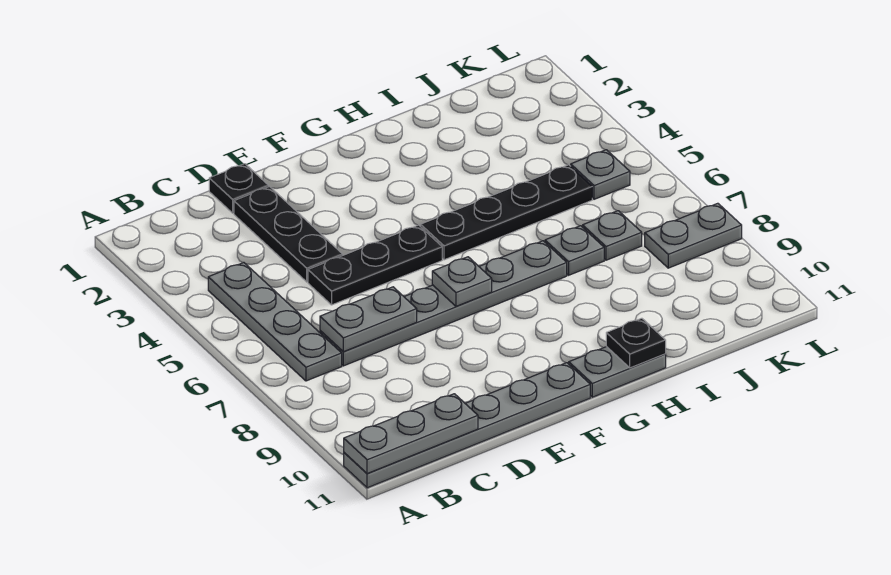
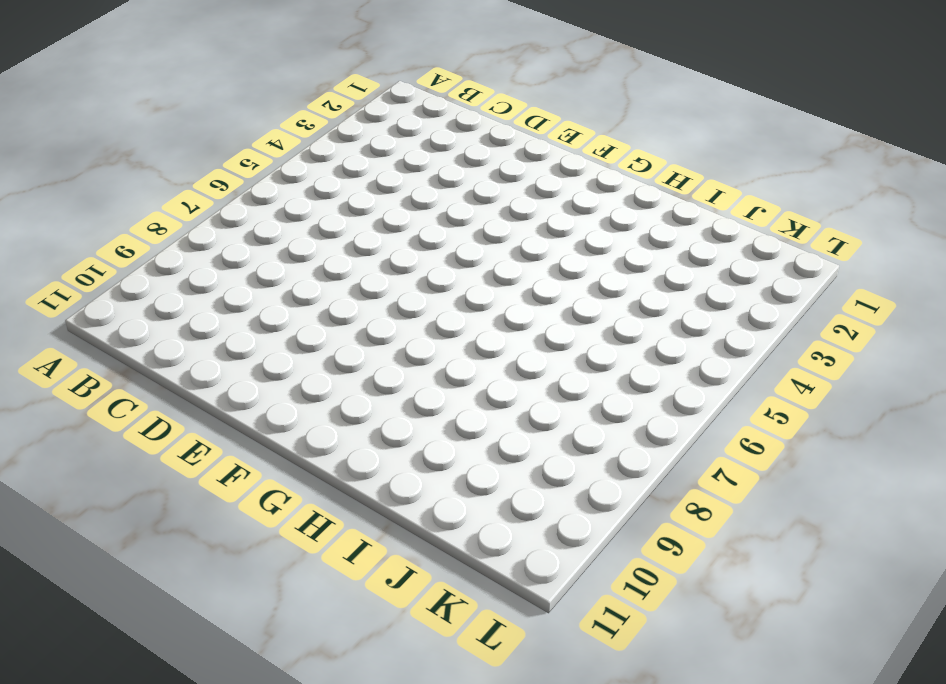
none -> grey plate A11:F11 level 1
none -> grey plate B4:B7 level 1
none -> grey plate C7:H7 level 1

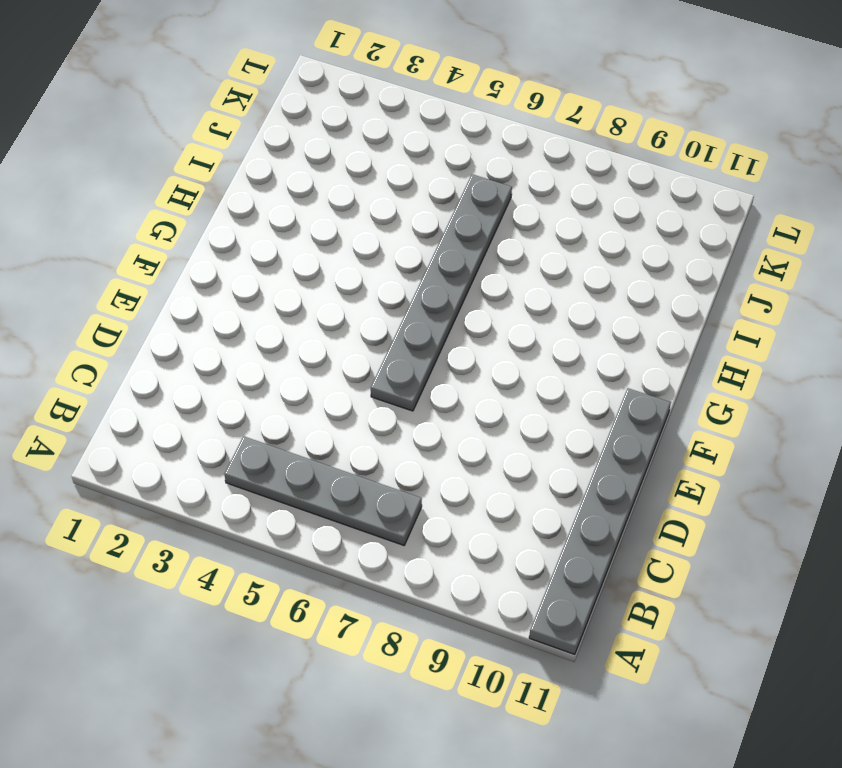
grey plate E6:J6 level 1 -> grey plate C7:H7 level 1
none -> black plate D1 level 1
none -> black plate D2:D4 level 1
none -> black plate D5:F5 level 1

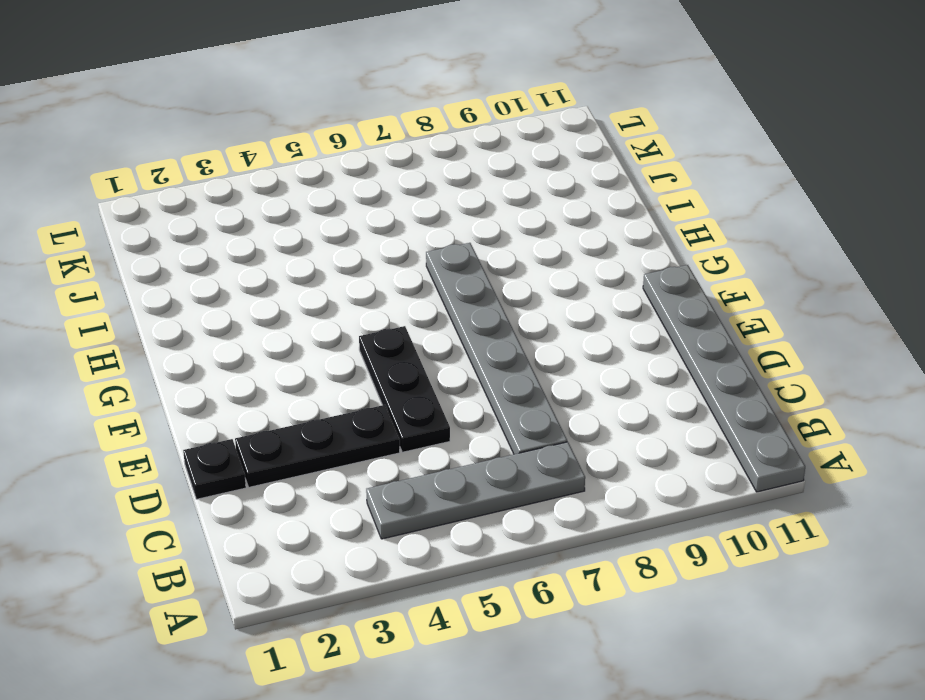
none -> black plate G5:J5 level 1
none -> grey plate G11:H11 level 1
none -> grey plate I7 level 1

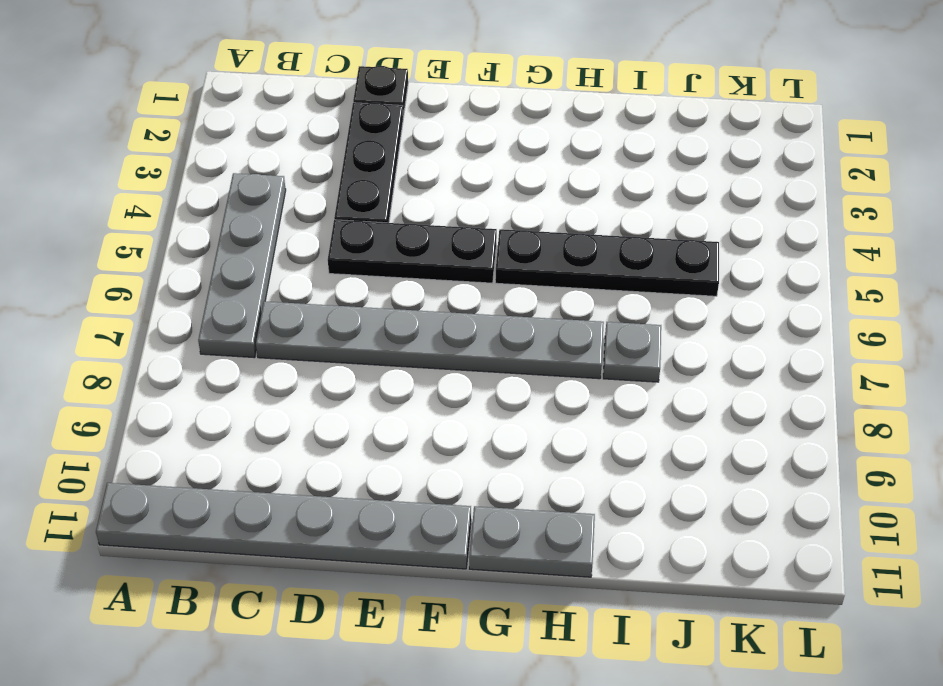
none -> grey plate J7 level 1
none -> grey plate K5 level 1
none -> grey plate K8:L8 level 1

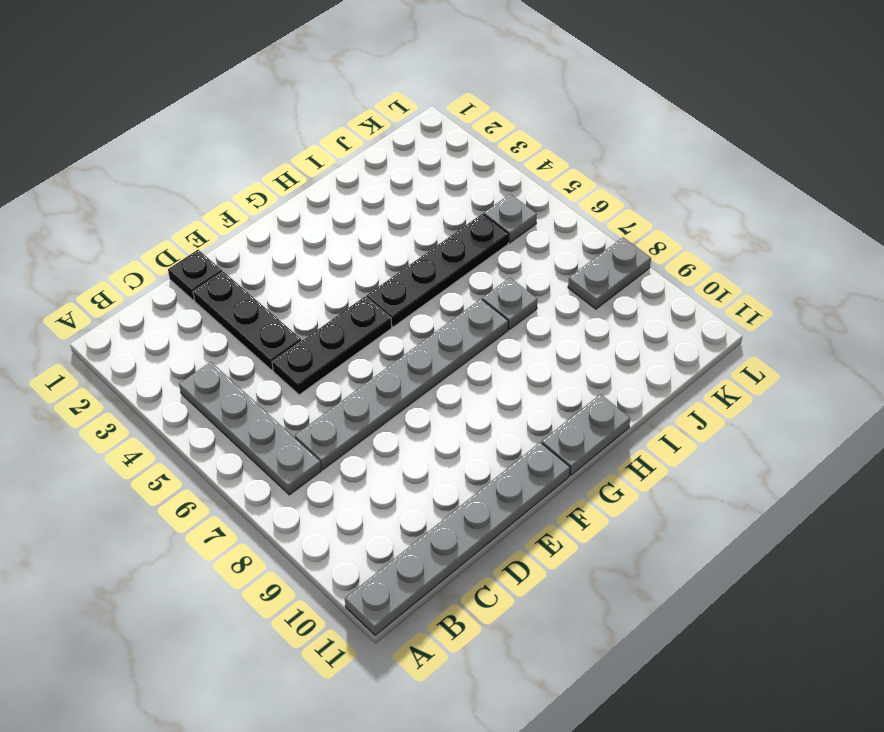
none -> grey plate J7 level 1
none -> grey plate A11:C11 level 2
none -> grey plate C7:D7 level 2

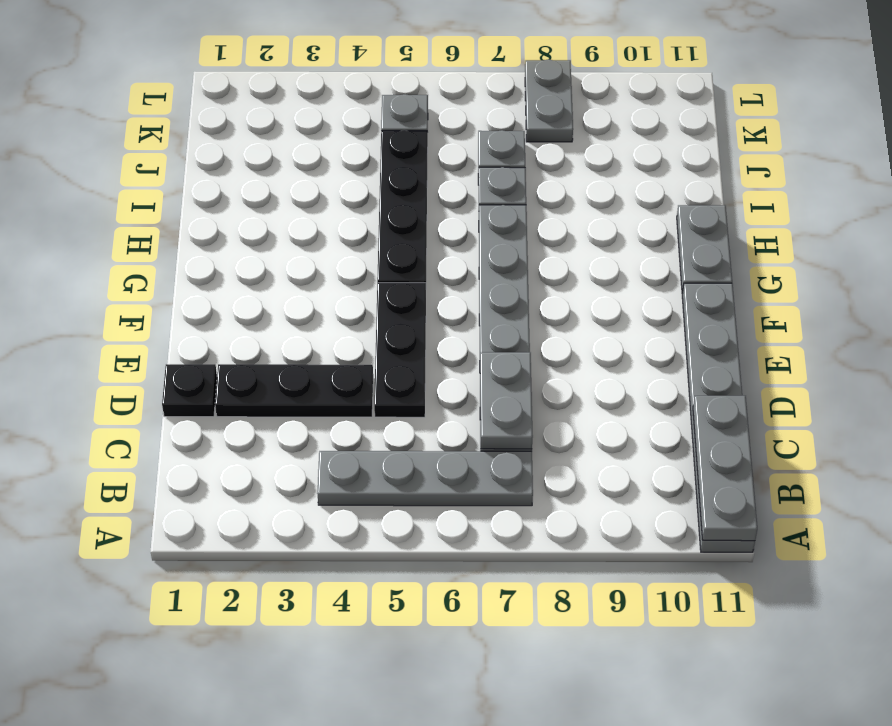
none -> grey plate F7 level 2
none -> black plate H11 level 2

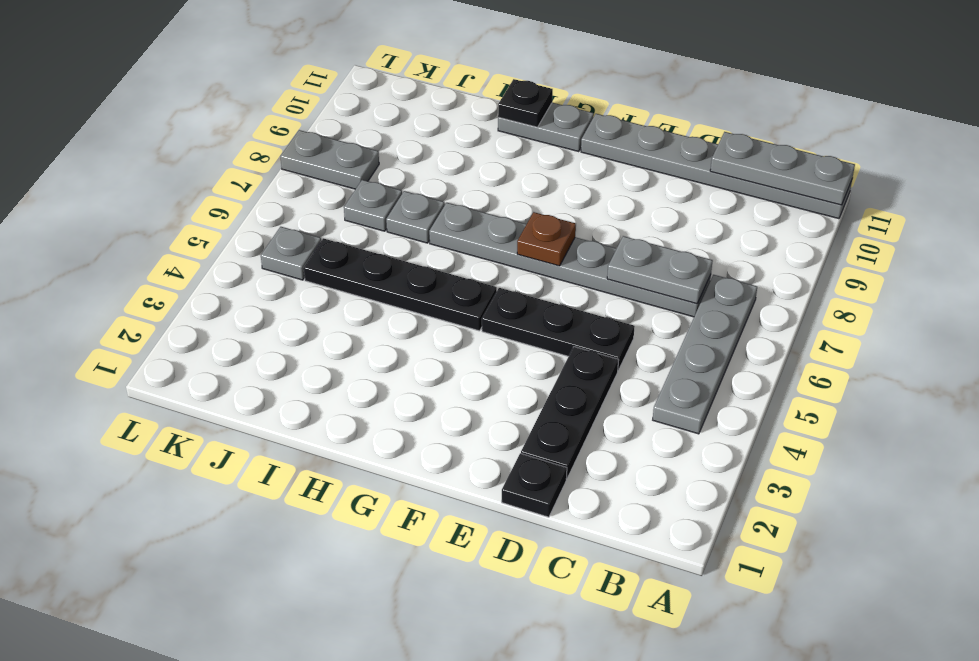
brown plate F7 level 2 -> grey plate F7 level 2

